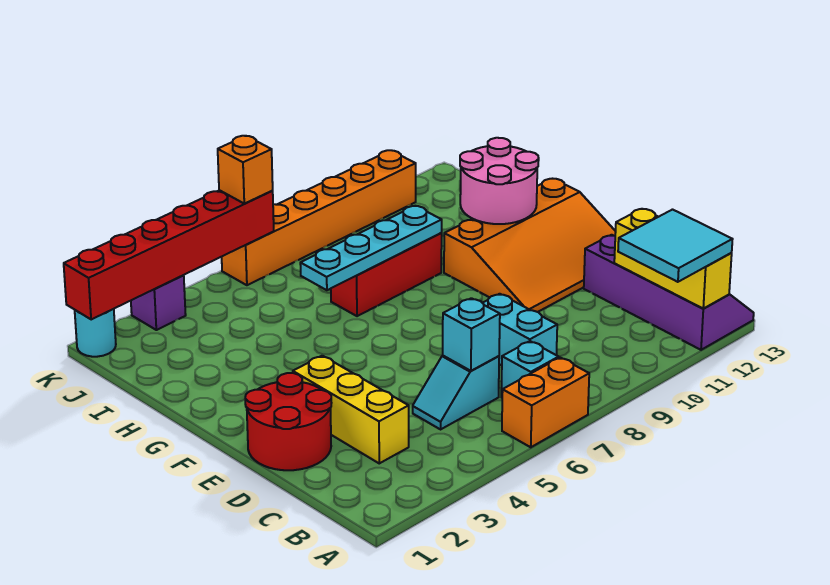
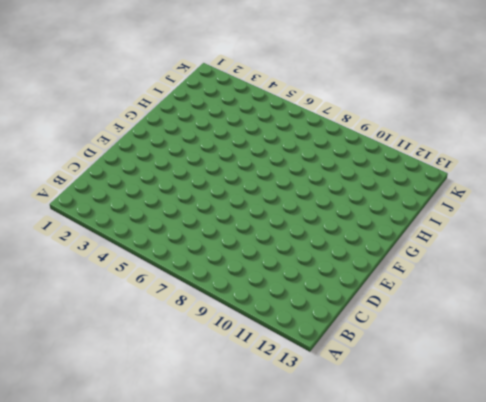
none -> orange brick A6:A7 level 1
none -> purple slope A12:D13 level 1 top 12
none -> cyan brick B7 level 1

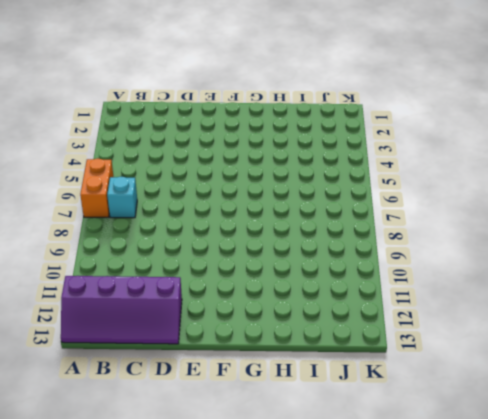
none -> yellow brick C3:E3 level 1
none -> cyan slope C5:C6 level 1 top 6
none -> cyan brick C8:D8 level 1

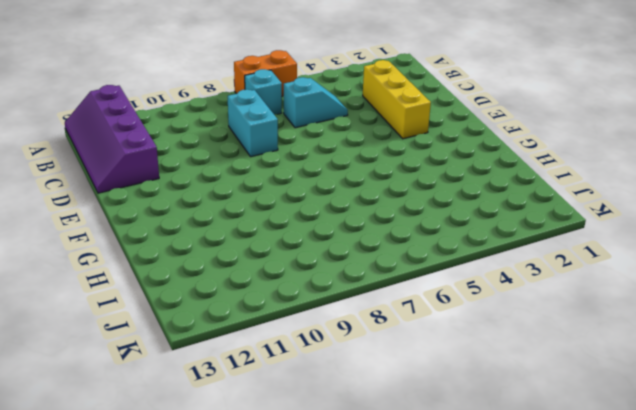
none -> red round brick D1:E2 level 1
none -> orange slope E10:G13 level 1 top G
none -> red brick H7:H9 level 1

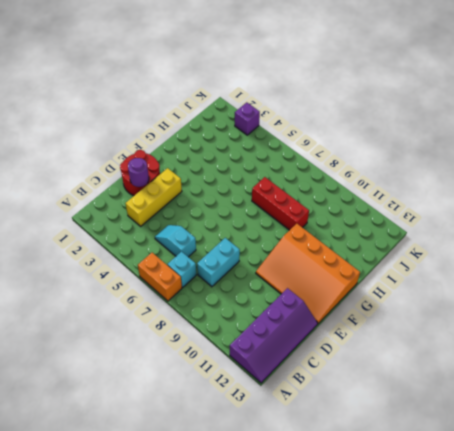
purple round brick D2 level 2 -> none
none -> cyan round brick K1 level 1
none -> orange brick K6:K11 level 1
none -> yellow brick A12:C12 level 2

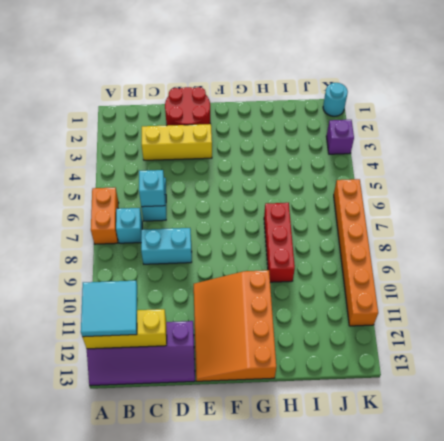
none -> pink round brick G11:H12 level 2
none -> cyan plate H6:H9 level 2
none -> red brick K1:K6 level 2

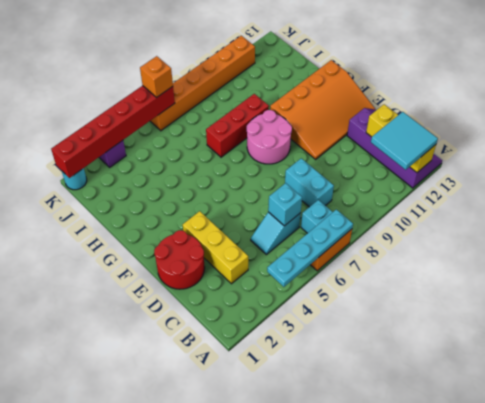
cyan plate A4:A7 level 2 -> cyan plate H6:H9 level 2
pink round brick F8:G9 level 1 -> pink round brick G11:H12 level 2

